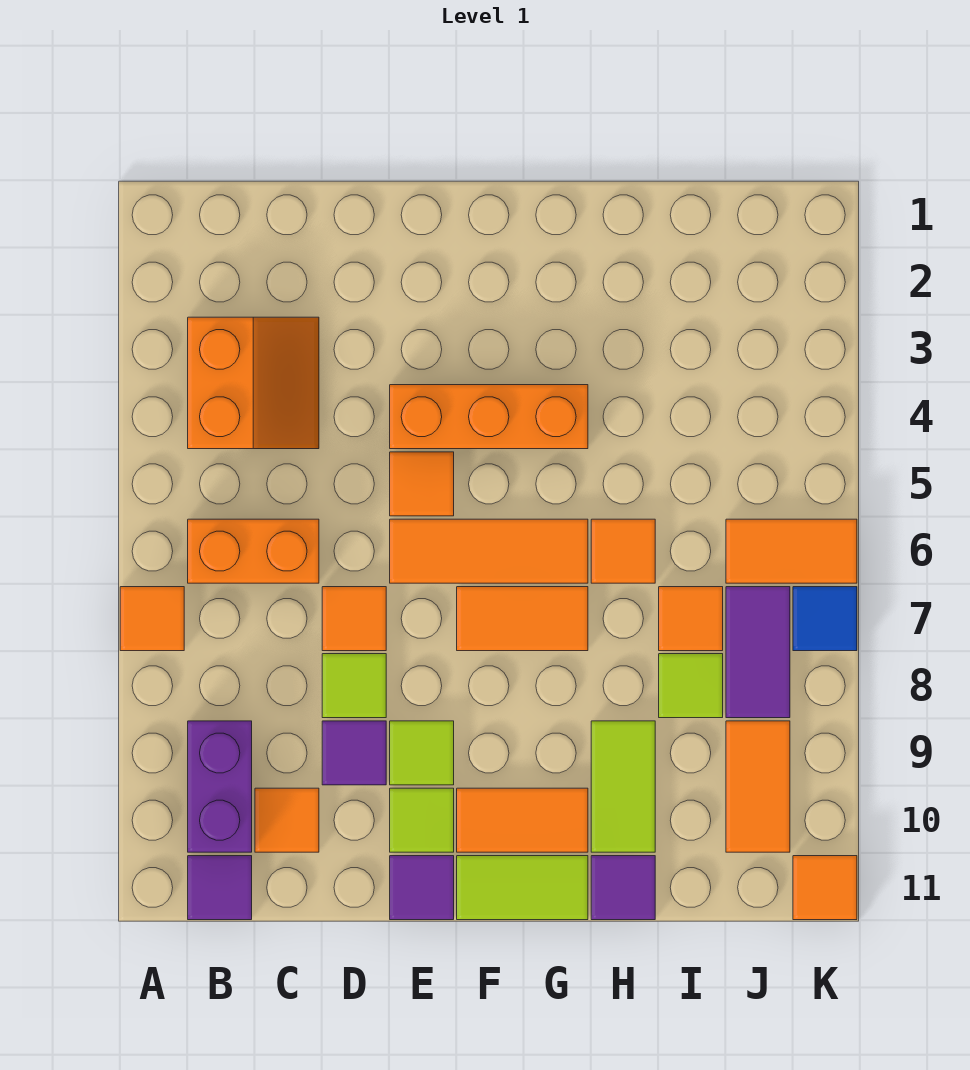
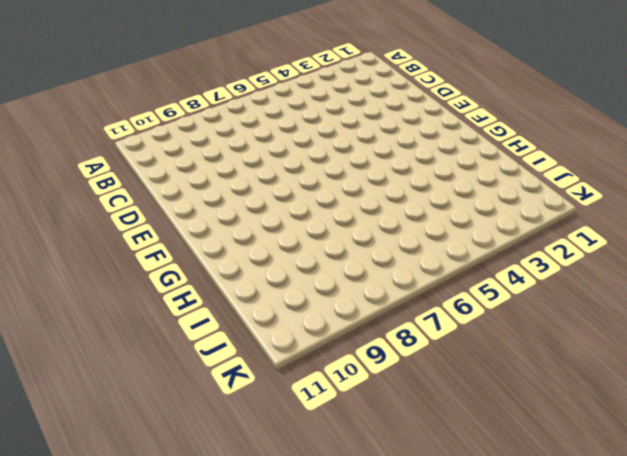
none -> orange tile A7 level 1
none -> orange slope B3:C4 level 1 top B
none -> orange brick B6:C6 level 1

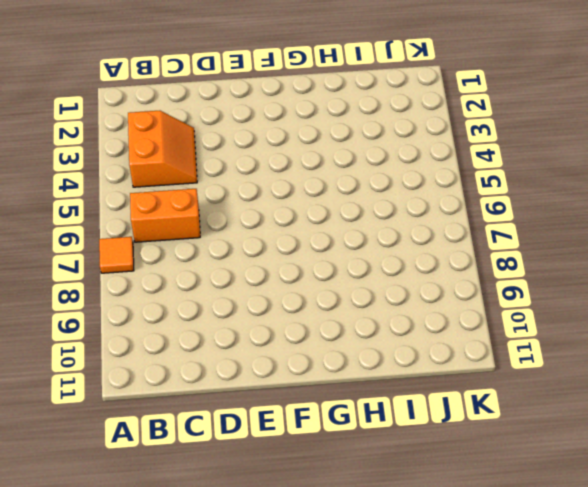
none -> purple brick B9:B10 level 1
none -> purple tile B11 level 1
none -> orange tile C10 level 1

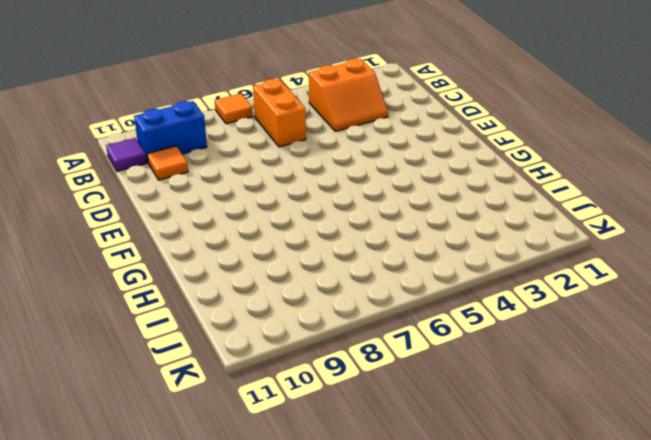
blue brick B9:B10 level 1 -> purple brick B9:B10 level 1
none -> orange tile D7 level 1
none -> lime tile D8 level 1
none -> purple tile D9 level 1

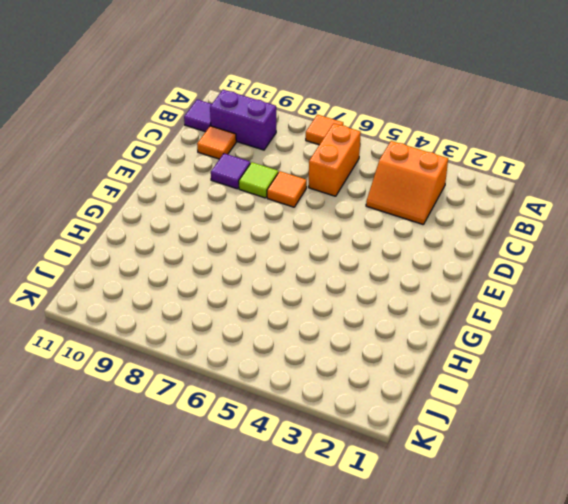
none -> orange brick E4:G4 level 1
none -> orange tile E5 level 1
none -> orange tile E6:G6 level 1

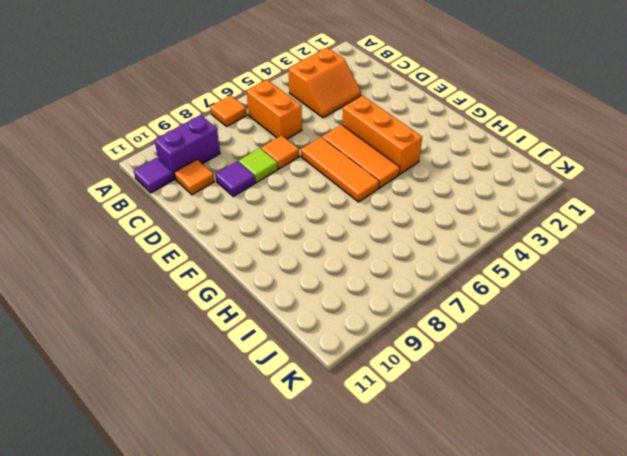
orange tile E5:G5 level 1 -> orange tile E5 level 1
none -> lime tile E9 level 1
none -> lime tile E10 level 1
none -> purple tile E11 level 1

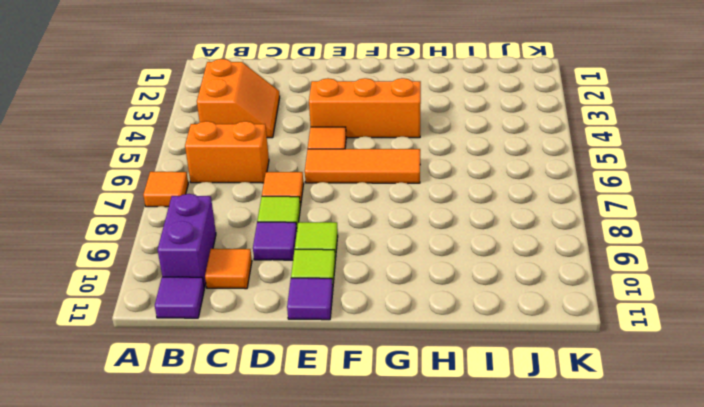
none -> orange tile F7:G7 level 1
none -> orange tile F10:G10 level 1
none -> lime tile F11:G11 level 1

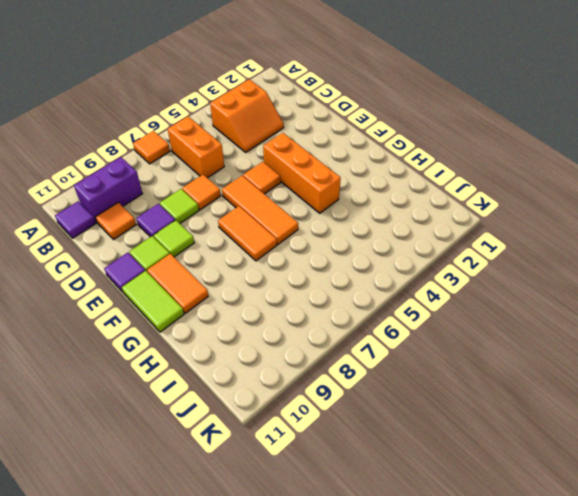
none -> orange tile H6 level 1
none -> lime tile H9:H10 level 1
none -> purple tile H11 level 1

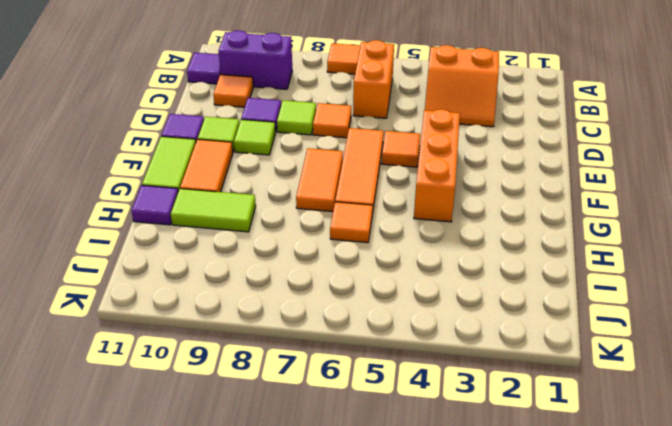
none -> orange tile I7 level 1
none -> lime tile I8 level 1
none -> orange tile J6:K6 level 1

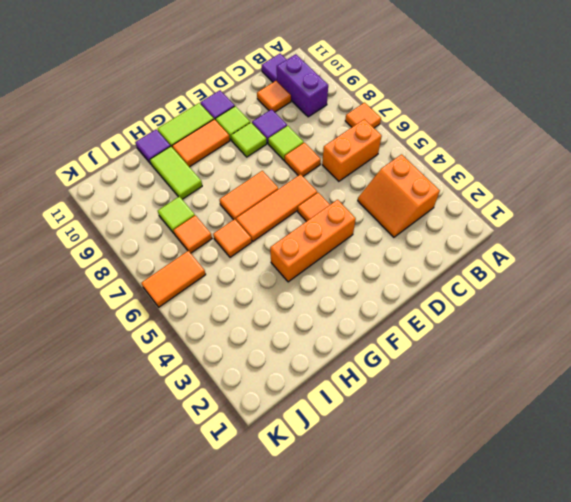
none -> purple tile J7:J8 level 1
none -> orange tile J9:J10 level 1
none -> blue tile K7 level 1

